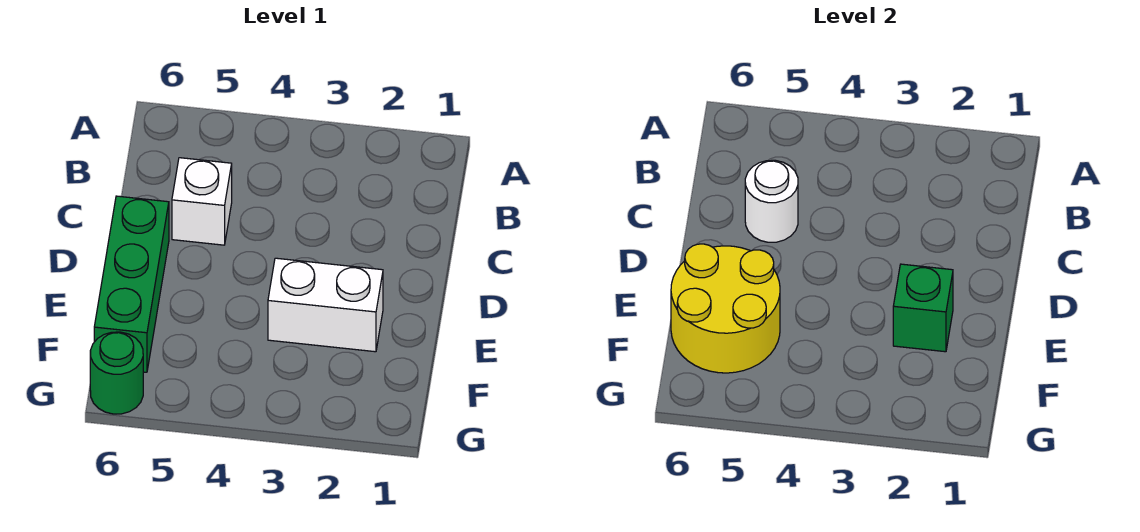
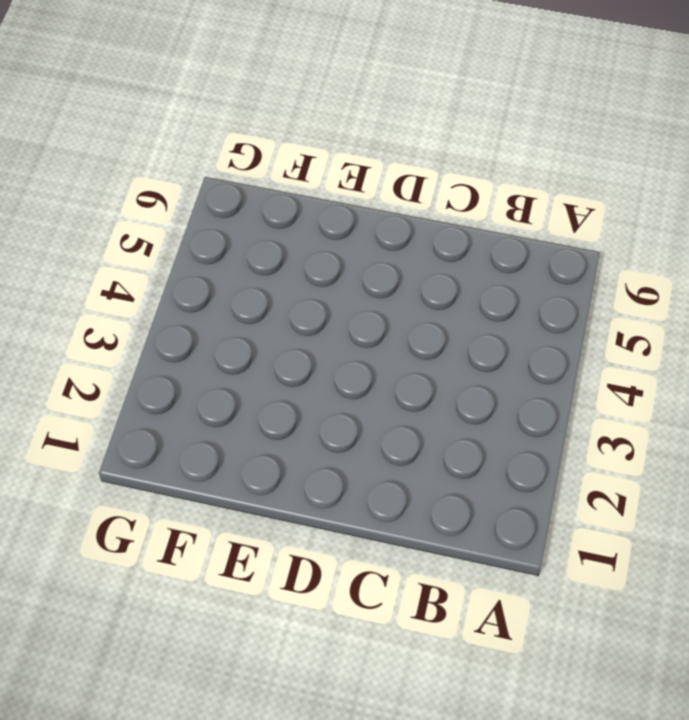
none -> white brick C5 level 1
none -> green brick D6:F6 level 1

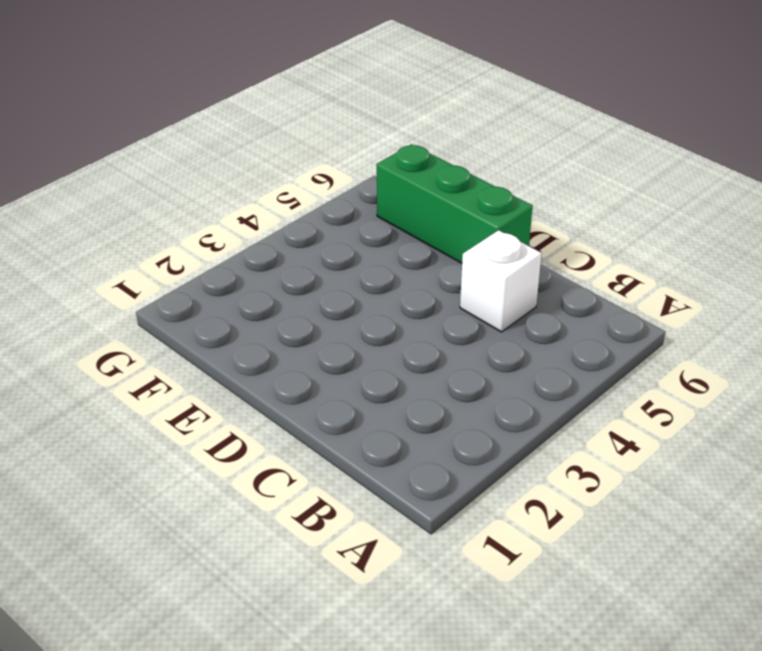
none -> white brick E2:E3 level 1
none -> green round brick G6 level 1

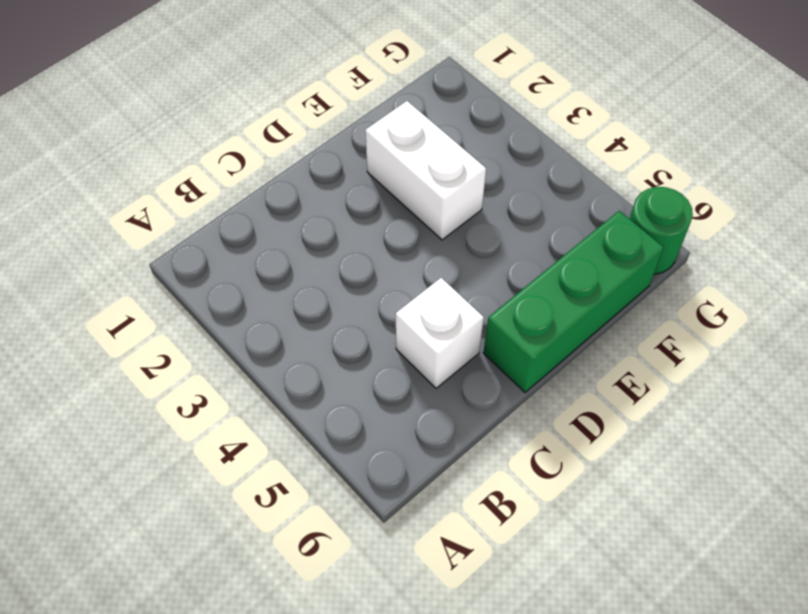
none -> white round brick C5 level 2
none -> green brick E2 level 2

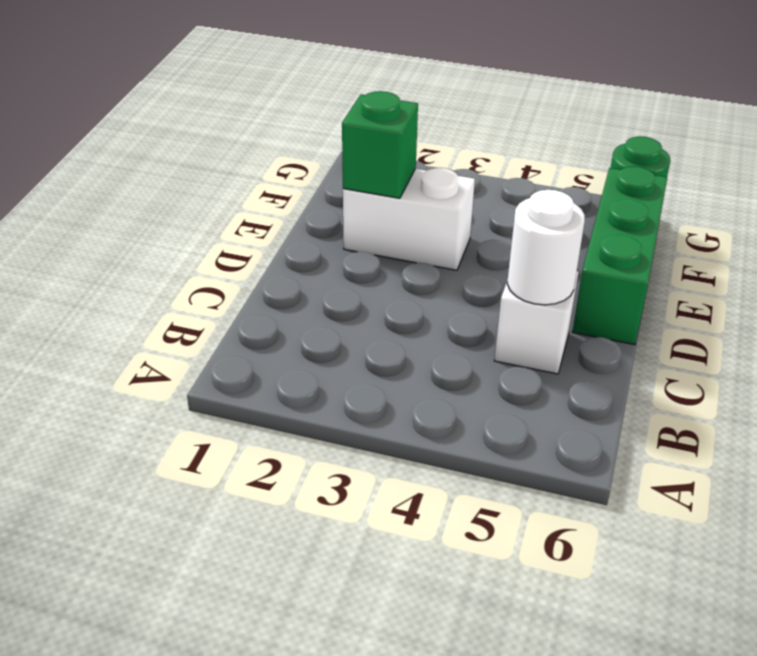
none -> yellow round brick E5:F6 level 2

